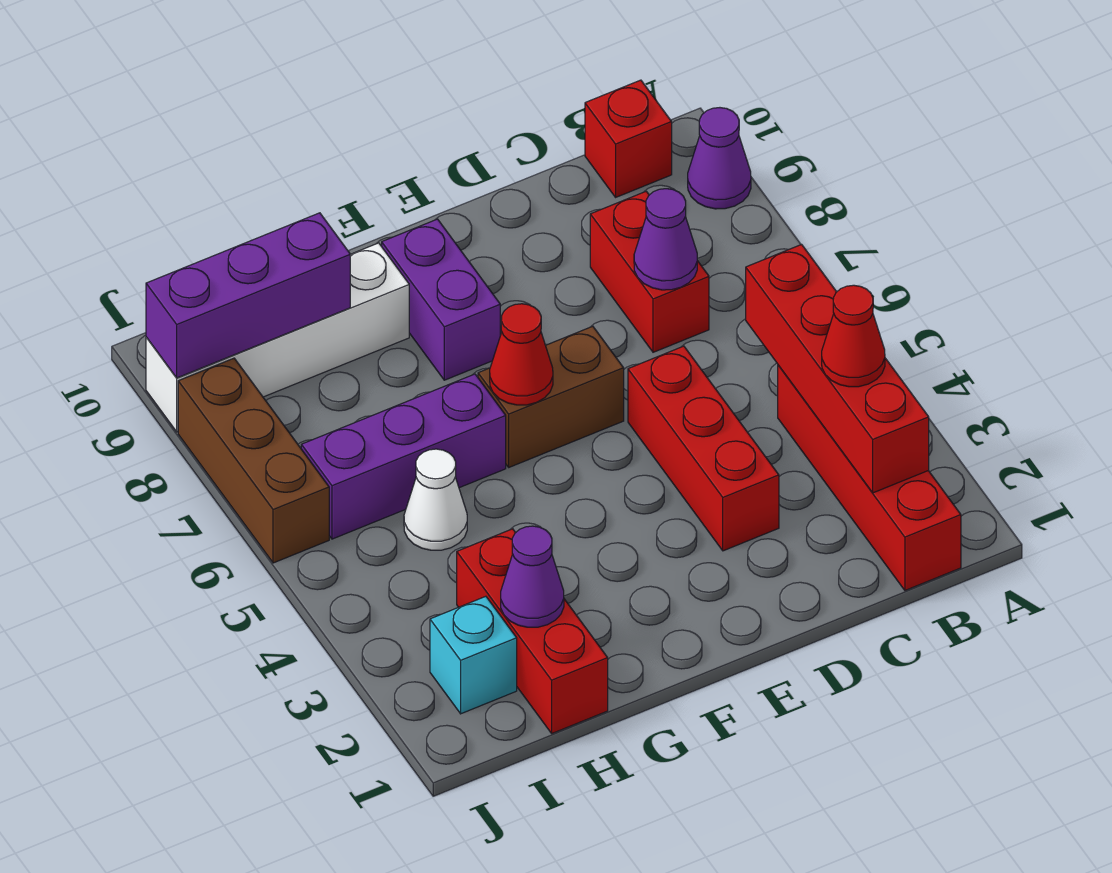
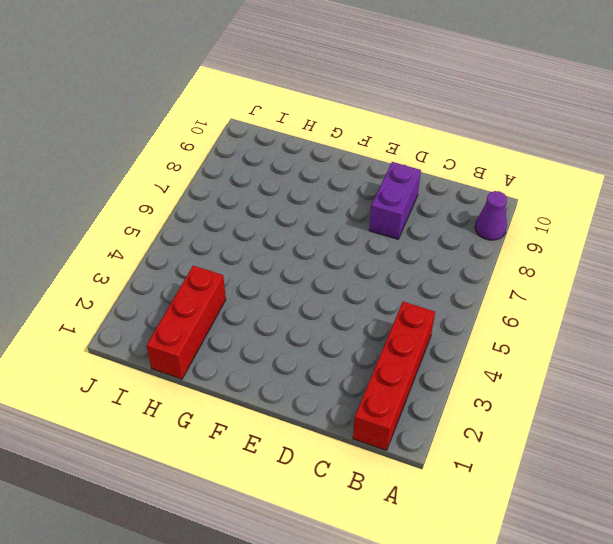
purple brick D8:D9 level 1 -> purple brick F8:F9 level 1
none -> red brick B10 level 1
none -> red brick C7:C8 level 1
none -> red brick D3:D5 level 1

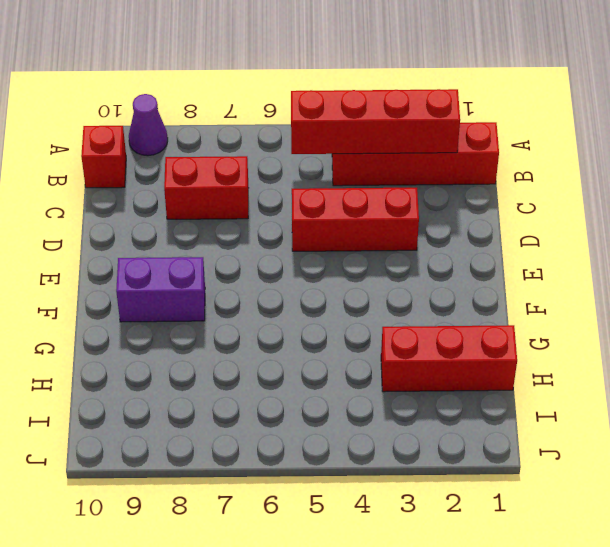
none -> brown brick E6:F6 level 1
none -> purple brick G6:I6 level 1
none -> white brick G9:J9 level 1

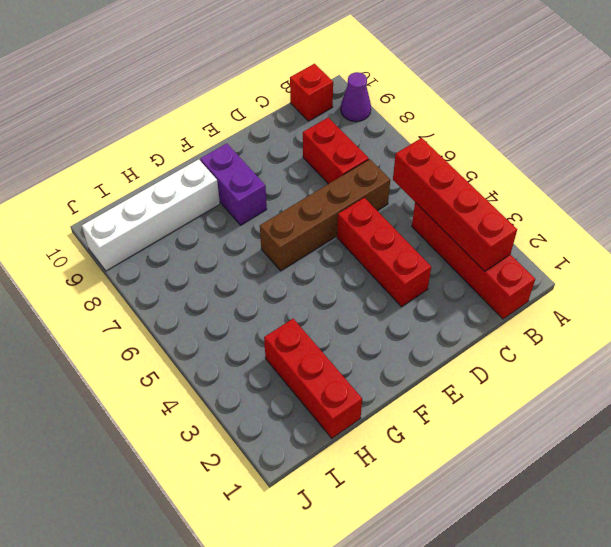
brown brick C6:F6 level 1 -> brown brick E6:F6 level 1
none -> purple brick G6:I6 level 1
none -> white cone H5 level 1
none -> cyan brick I2 level 1

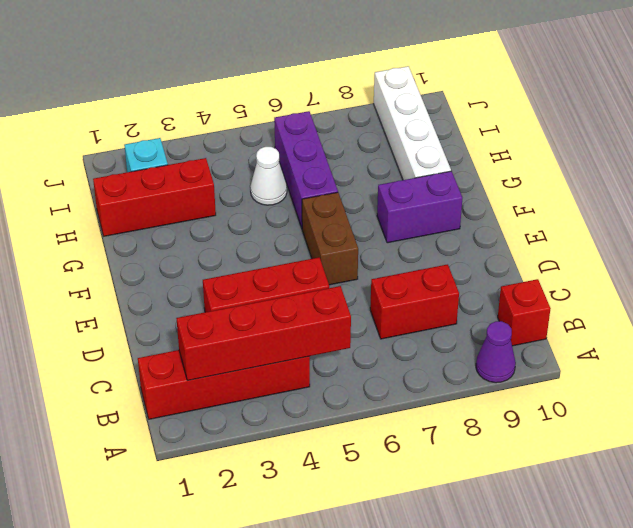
none -> brown brick J6:J8 level 1
none -> purple cone C7 level 2
none -> red cone F6 level 2

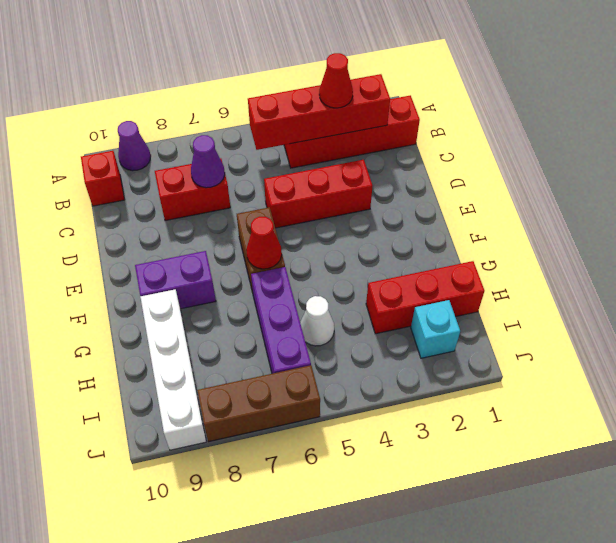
none -> purple cone H2 level 2
none -> purple brick H9:J9 level 2

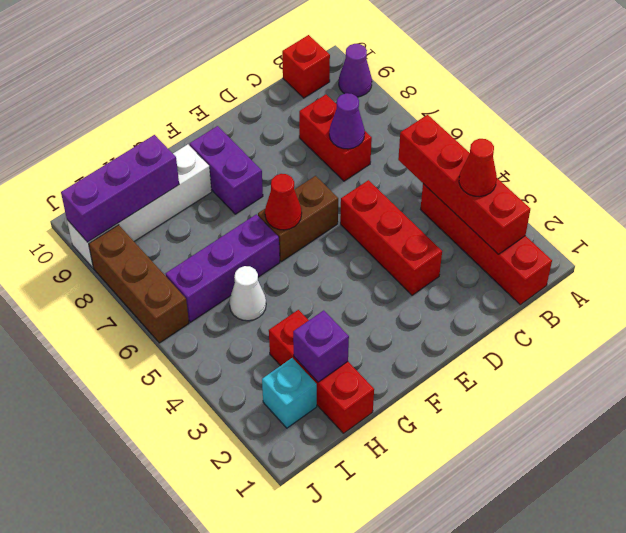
purple brick H2 level 2 -> purple cone H2 level 2

